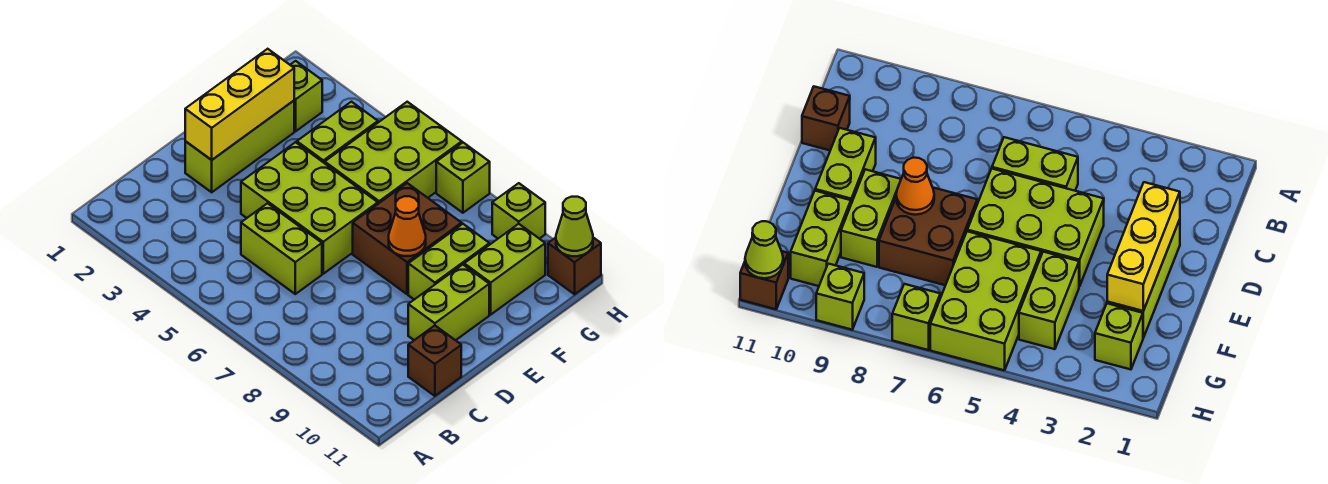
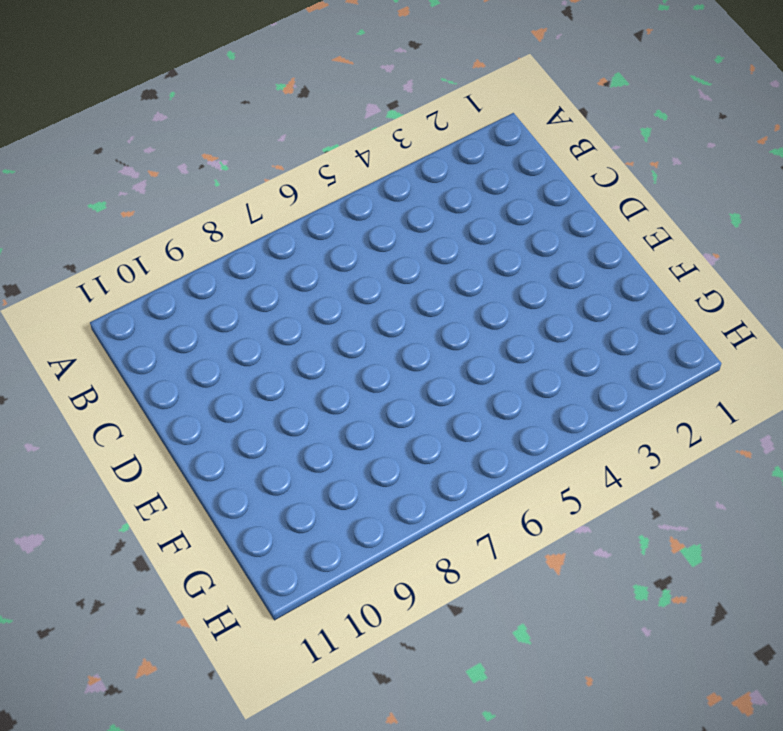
none -> lime brick C5:C6 level 1
none -> brown brick C11 level 1
none -> lime brick D2:F2 level 1

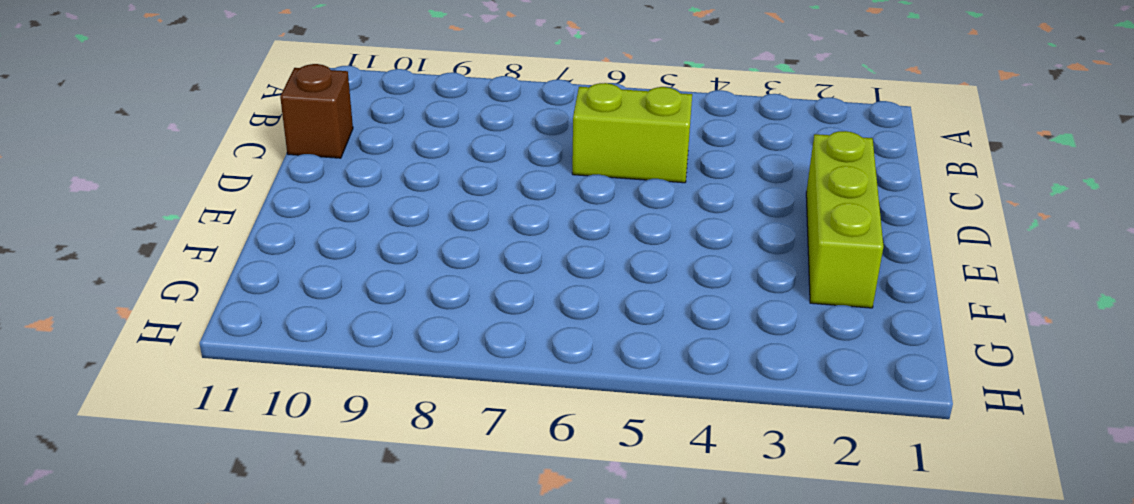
none -> lime brick D4:E6 level 1
none -> lime brick D10:E10 level 1
none -> brown brick E7:F8 level 1

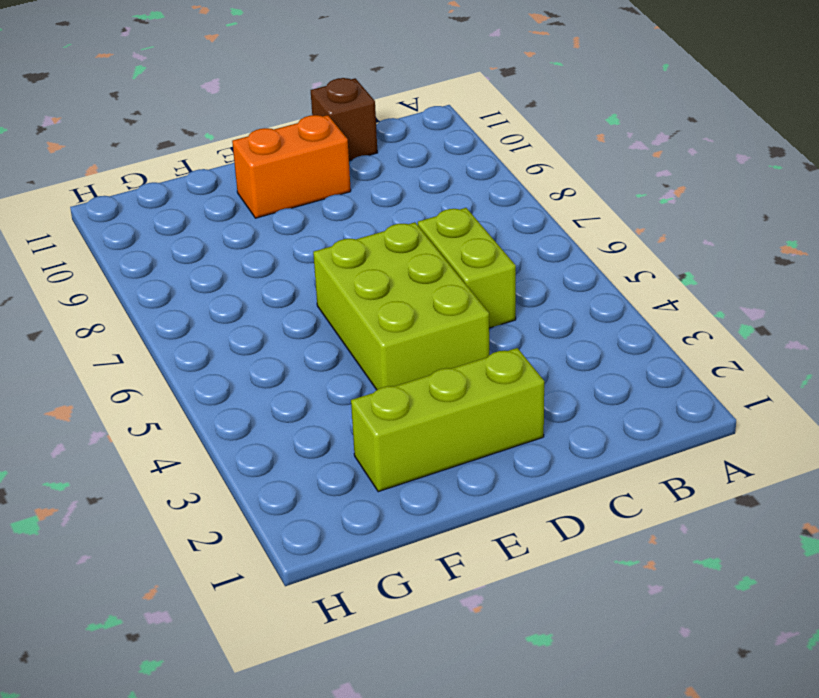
orange brick D10:E10 level 1 -> lime brick D10:E10 level 1
none -> brown brick E7:F8 level 1
none -> lime brick E9:F9 level 1
none -> lime brick F4:G4 level 1

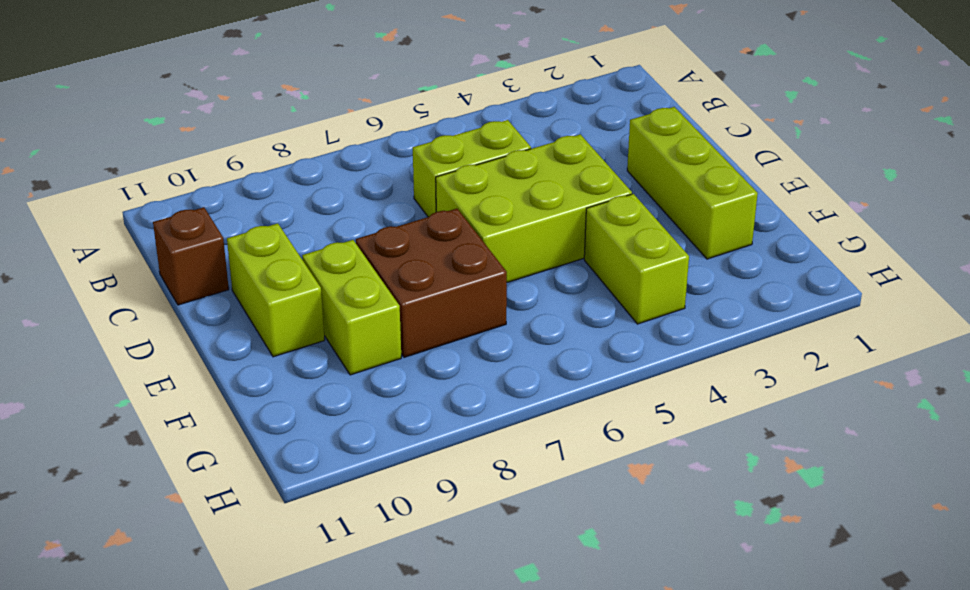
none -> lime brick F5:H6 level 1
none -> lime brick F10:G10 level 1
none -> lime brick G2 level 1

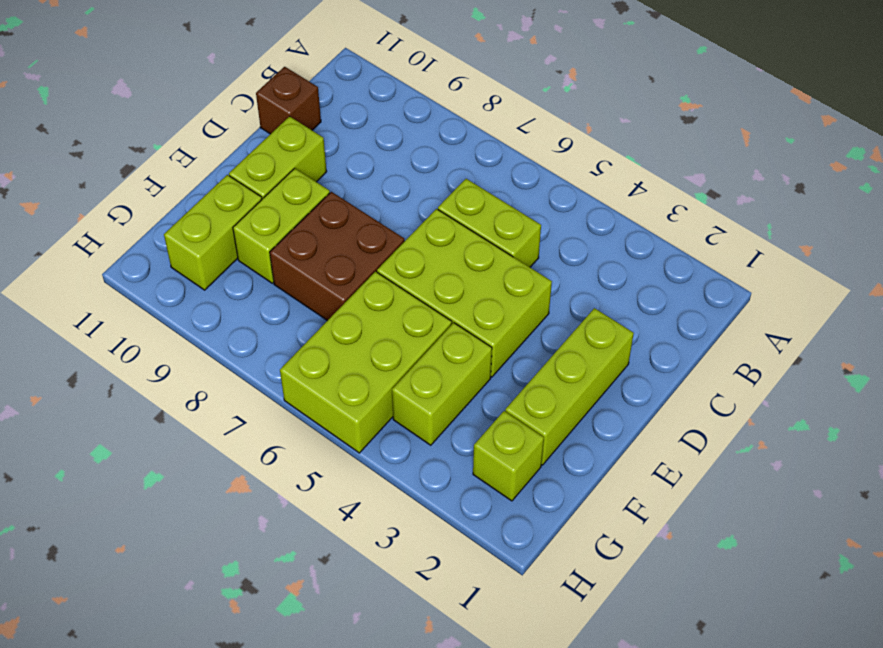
none -> lime brick H7 level 1
none -> lime brick H9 level 1
none -> brown brick H11 level 1

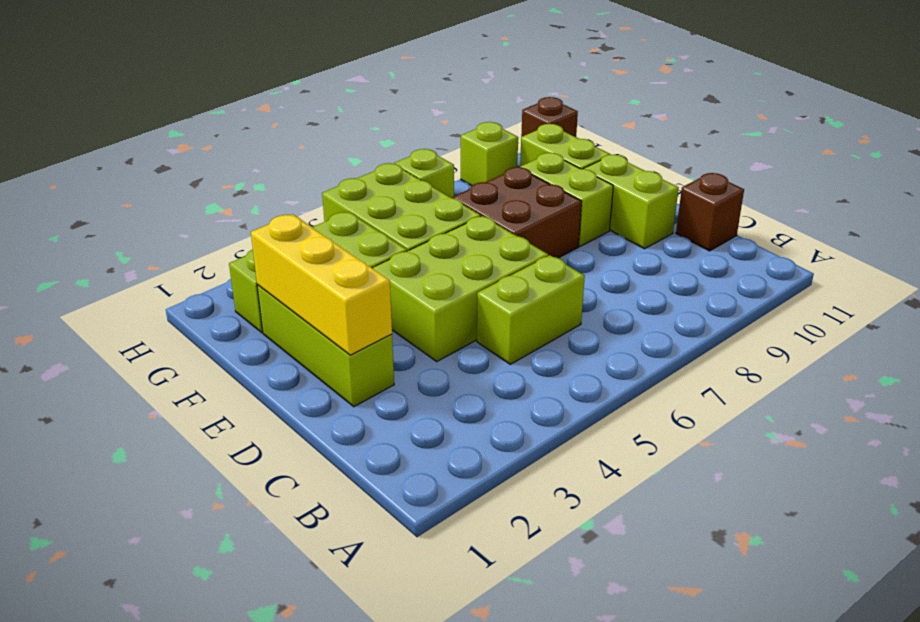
none -> orange cone E8 level 2
none -> lime cone H11 level 2

